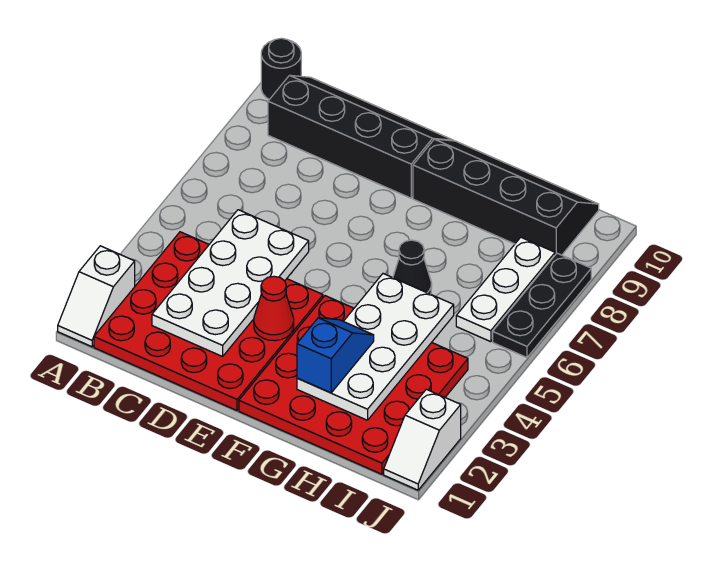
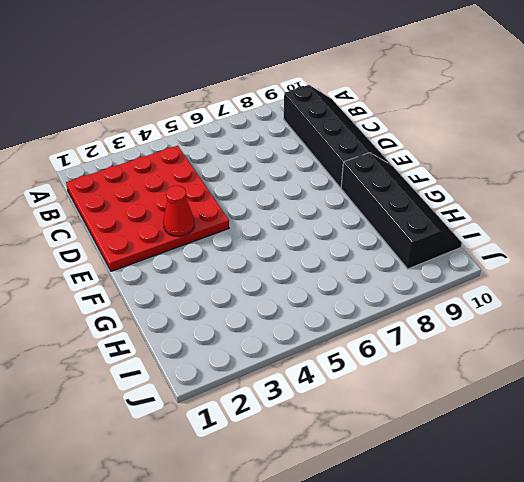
none -> white slope A1:A2 level 1 top 2
none -> black round brick A10 level 1
none -> red plate F1:I4 level 1

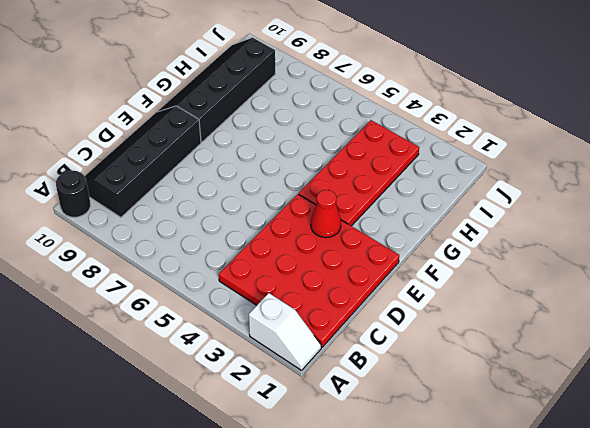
red plate F3:I4 level 1 -> red plate F1:I4 level 1
none -> black cone G6 level 1
none -> white plate I6:I8 level 1
none -> white slope J1:J2 level 1 top 2

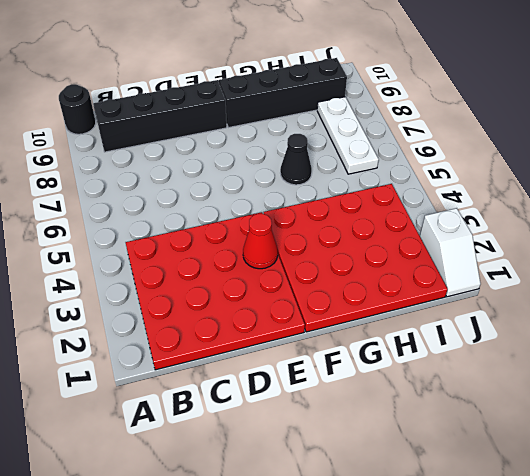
none -> white slope A1:A2 level 1 top 2
none -> black plate J6:J8 level 1
none -> white plate C2:D5 level 2

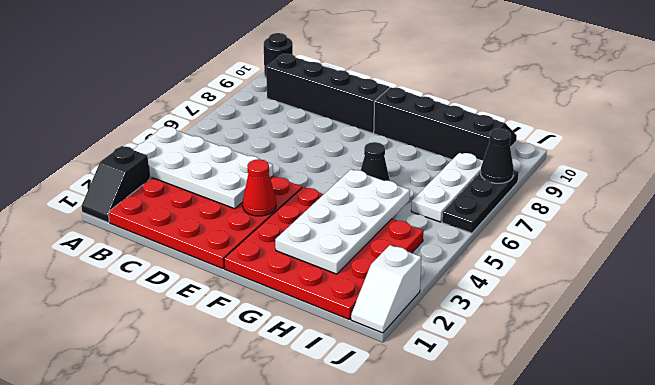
black slope A1:A2 level 1 top 2 -> white slope A1:A2 level 1 top 2
white plate A3:D4 level 2 -> white plate C2:D5 level 2
black cone J8 level 2 -> none
none -> blue slope G2:G3 level 3 top 2

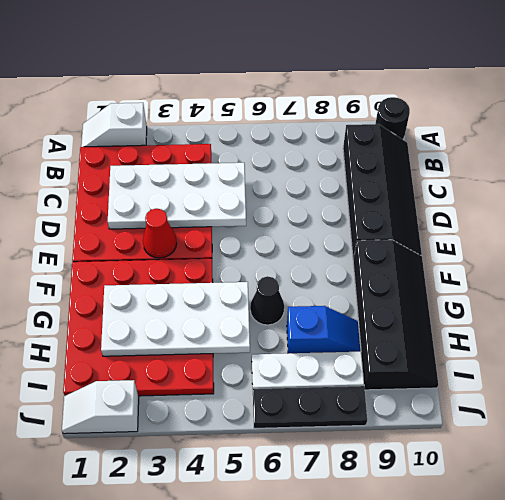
blue slope H7:H8 level 1 top 7 -> blue slope G2:G3 level 3 top 2

